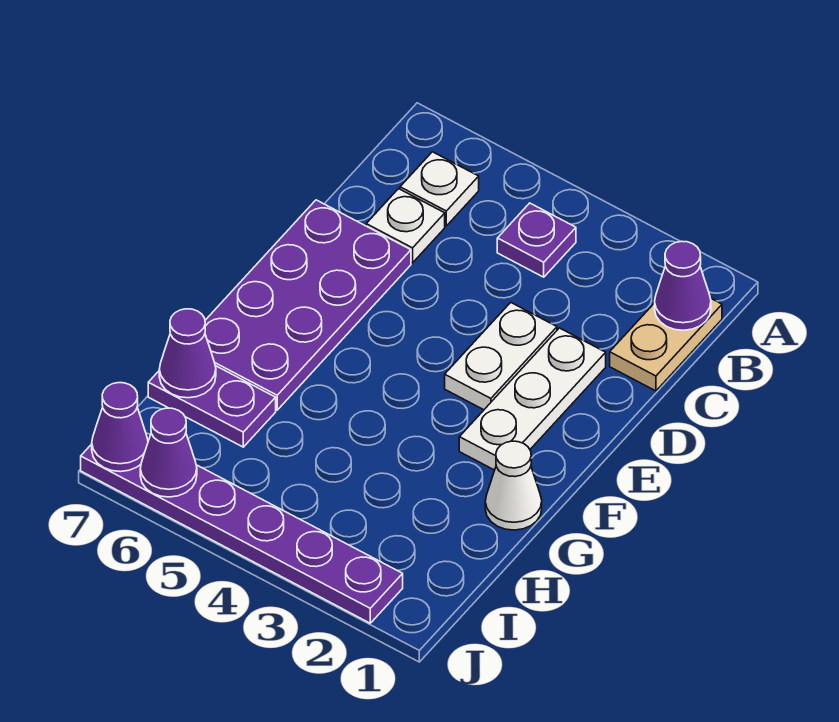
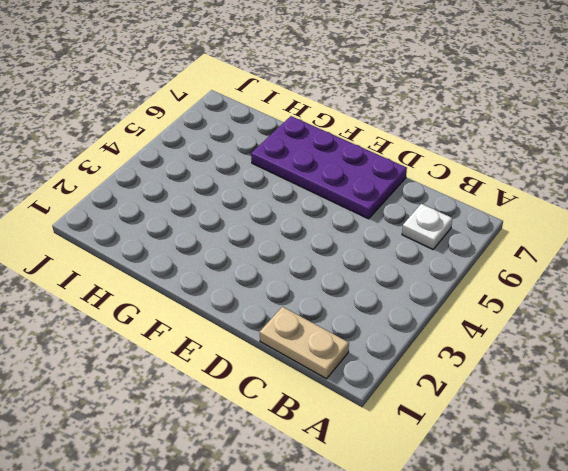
none -> purple plate B4 level 1
none -> white plate C6 level 1
none -> white plate D2:F2 level 1

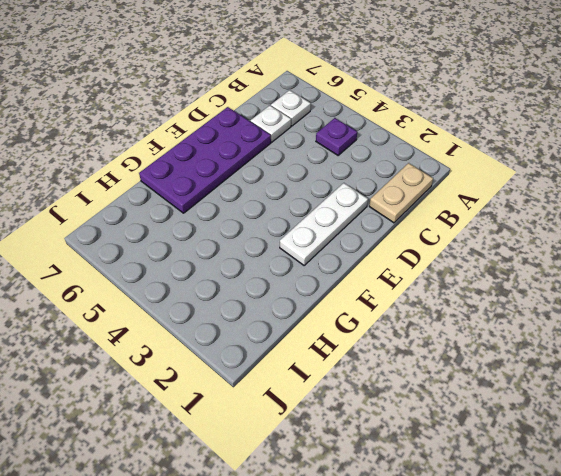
none -> white plate D3:E3 level 1
none -> white cone G1 level 1
none -> purple plate H6:H7 level 1

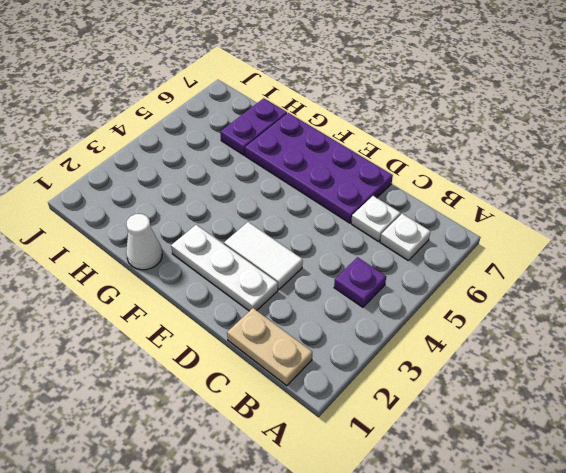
white tile D3:E3 level 1 -> white plate D3:E3 level 1
none -> purple plate J2:J7 level 1
none -> purple cone B1 level 2
none -> purple cone H7 level 2

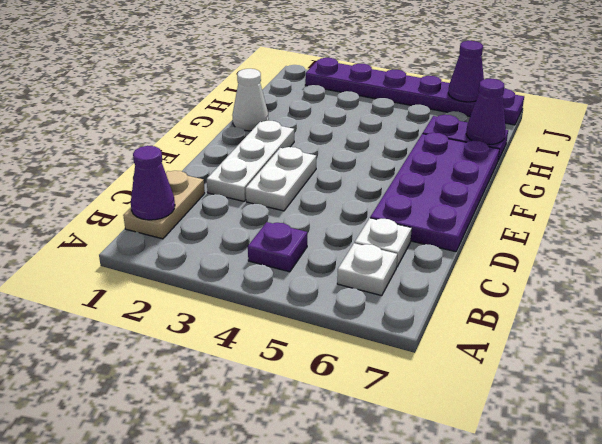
none -> purple cone J7 level 2

